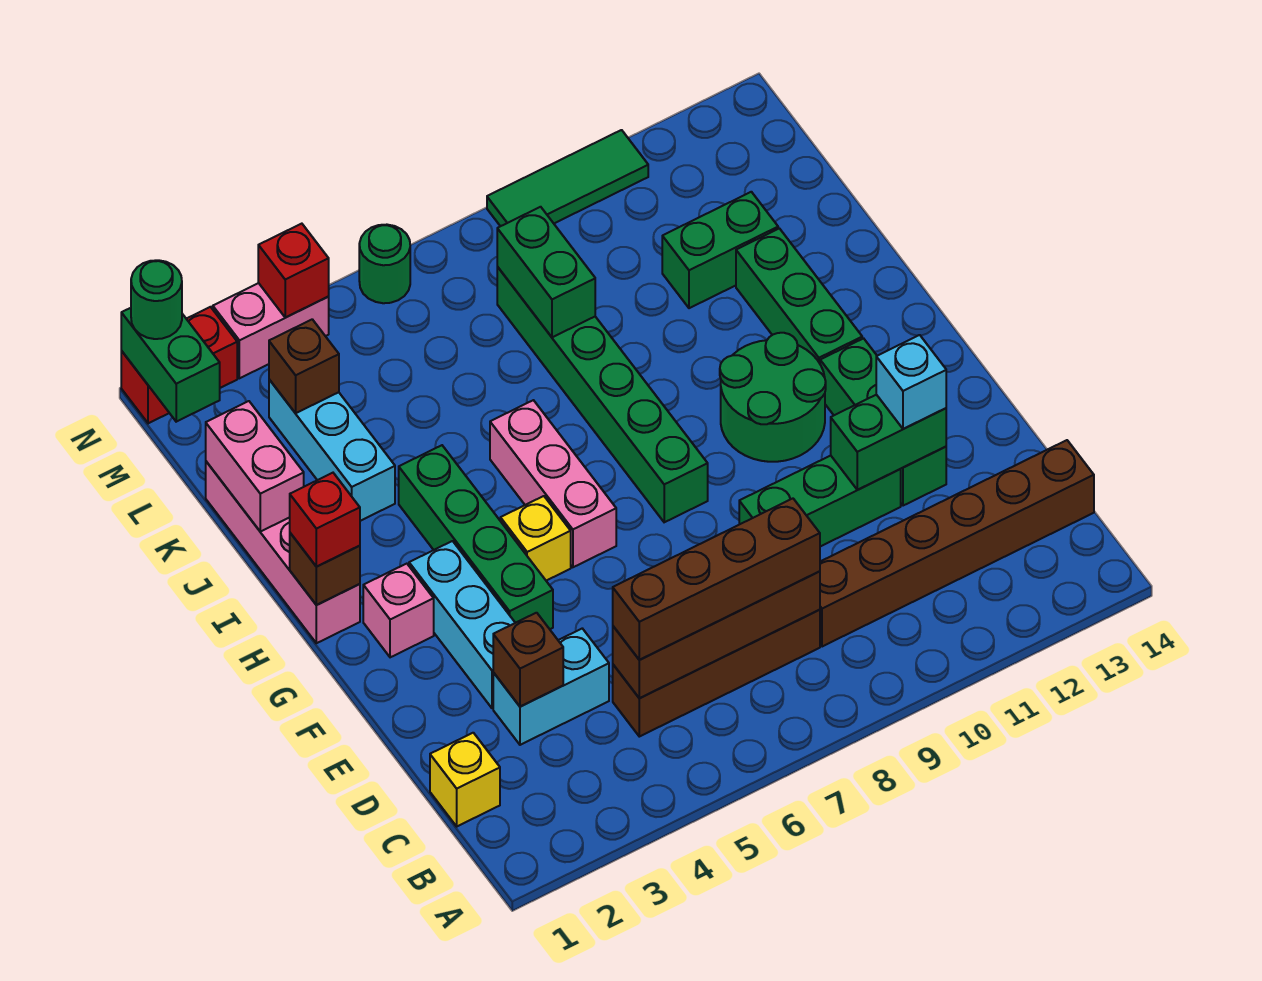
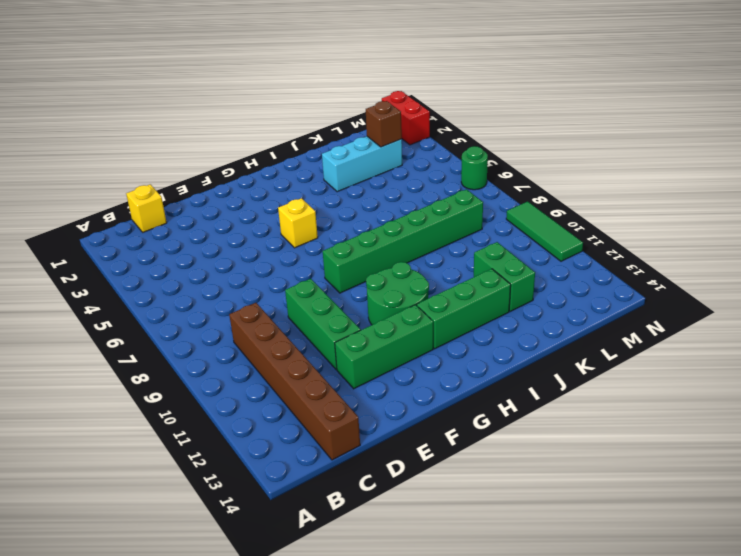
none -> brown brick C5:C8 level 1
none -> cyan brick D3:D4 level 1
none -> cyan brick E3:G3 level 1
none -> green brick F4:I4 level 1

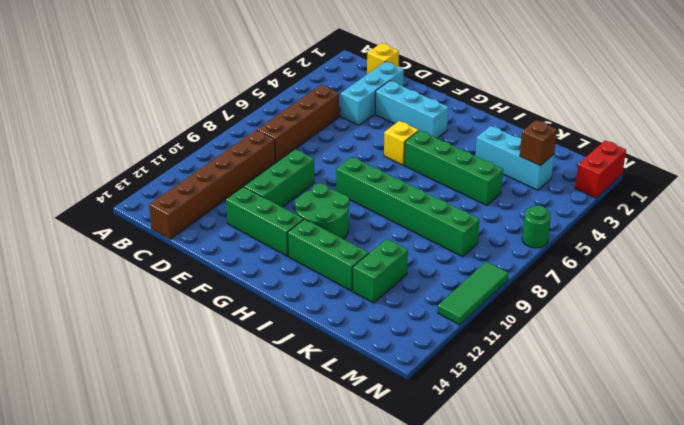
cyan brick D2:D4 level 1 -> cyan brick D3:D4 level 1
green brick H5:K5 level 1 -> green brick F4:I4 level 1
none -> pink brick G2 level 1
none -> pink brick G6:I6 level 1
none -> pink brick H1:K1 level 1
none -> pink brick N3:N4 level 1

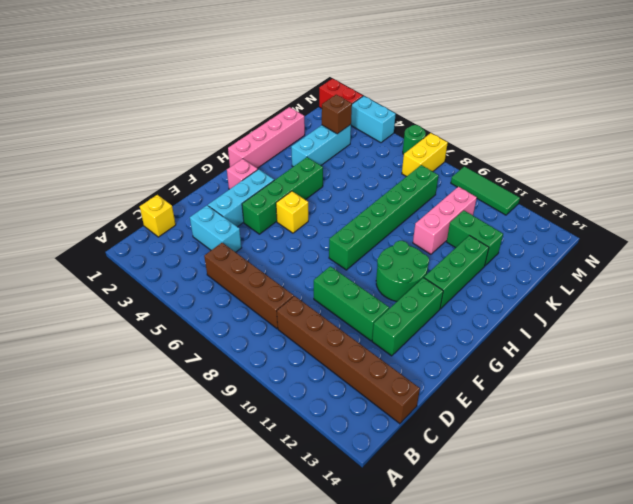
pink brick J10:L10 level 1 -> pink brick G6:I6 level 1
yellow brick M7:N7 level 1 -> none
cyan brick N3:N4 level 1 -> pink brick N3:N4 level 1
none -> brown brick C5:C8 level 2
none -> brown brick D3 level 2
none -> green brick E11:E12 level 2
none -> brown brick H1 level 2

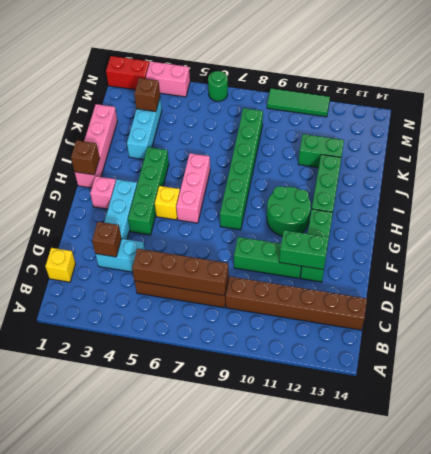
none -> pink brick J1:K1 level 2
none -> green brick K8:L8 level 2
none -> green brick M1:N1 level 2
none -> red brick N4 level 2

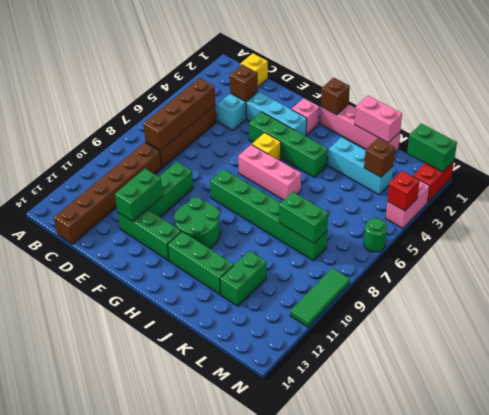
none -> brown brick C5:C8 level 3
none -> cyan brick E12 level 3
none -> red brick H1 level 3
none -> green round brick N1 level 3

